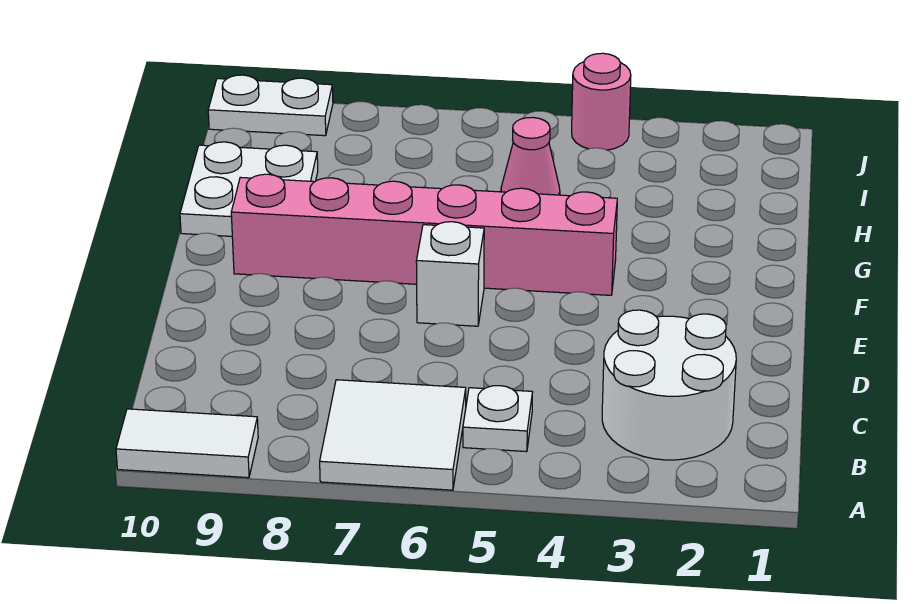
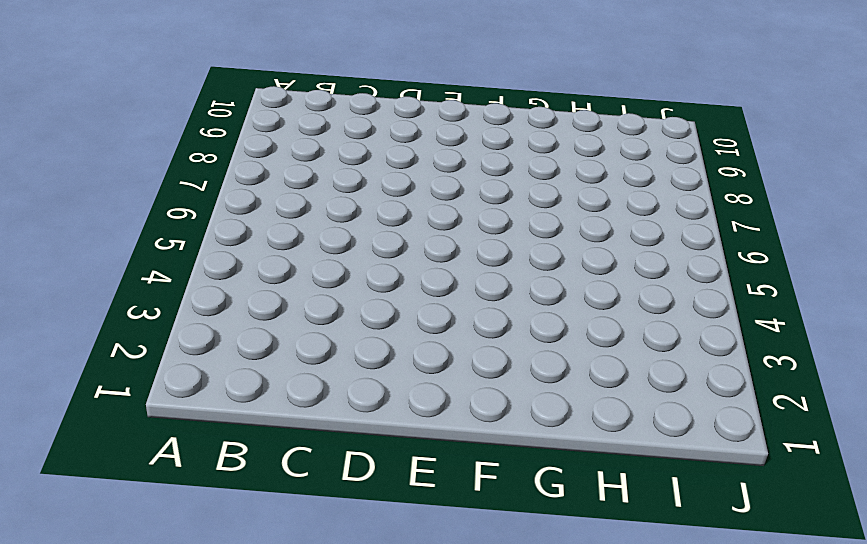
none -> white tile A6:B7 level 1
none -> white tile A9:A10 level 1

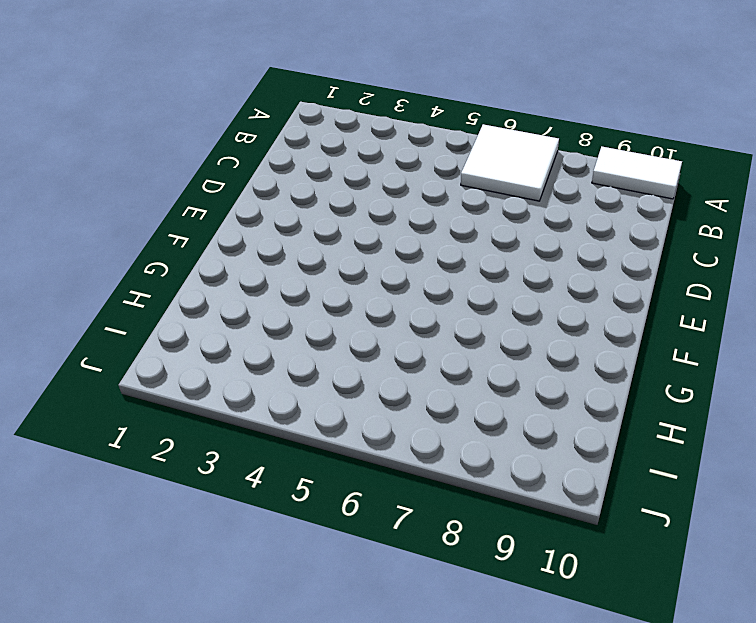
none -> white round brick B2:C3 level 1
none -> white plate B5 level 1

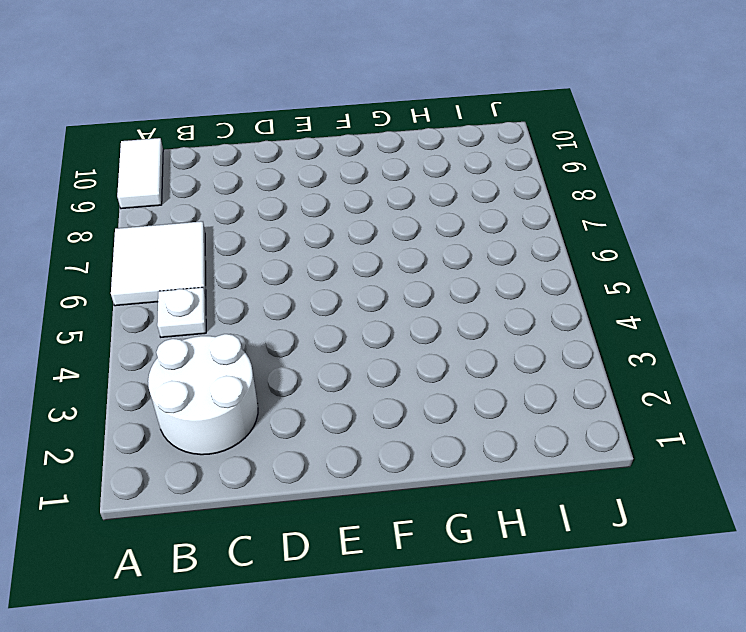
none -> white brick E6 level 1
none -> pink brick F4:F9 level 1

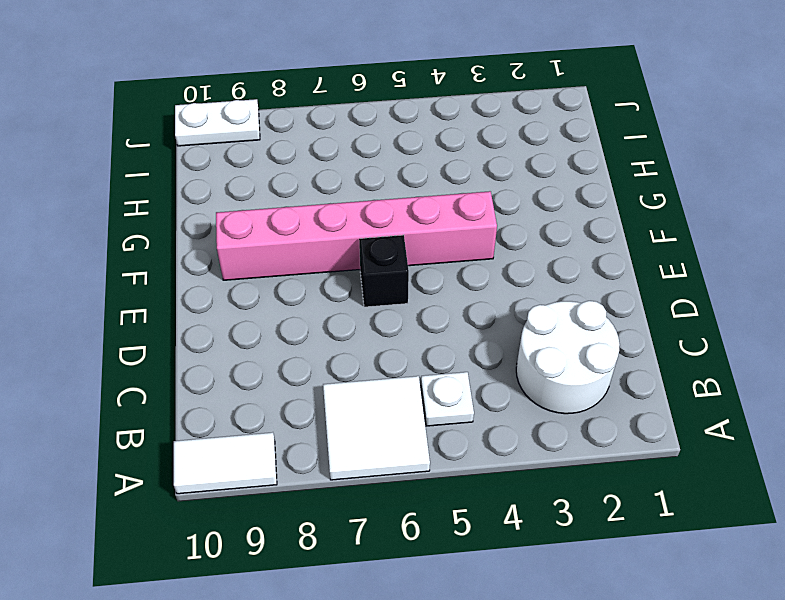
black brick E6 level 1 -> white brick E6 level 1
none -> white plate G9:H10 level 1
none -> pink cone H5 level 1

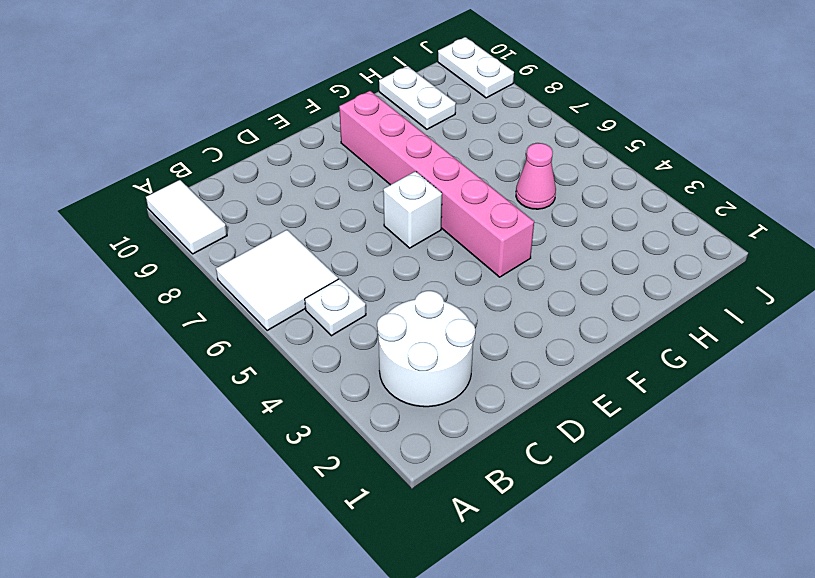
white plate H9:H10 level 1 -> white plate G9:H10 level 1
none -> pink round brick J4 level 1

